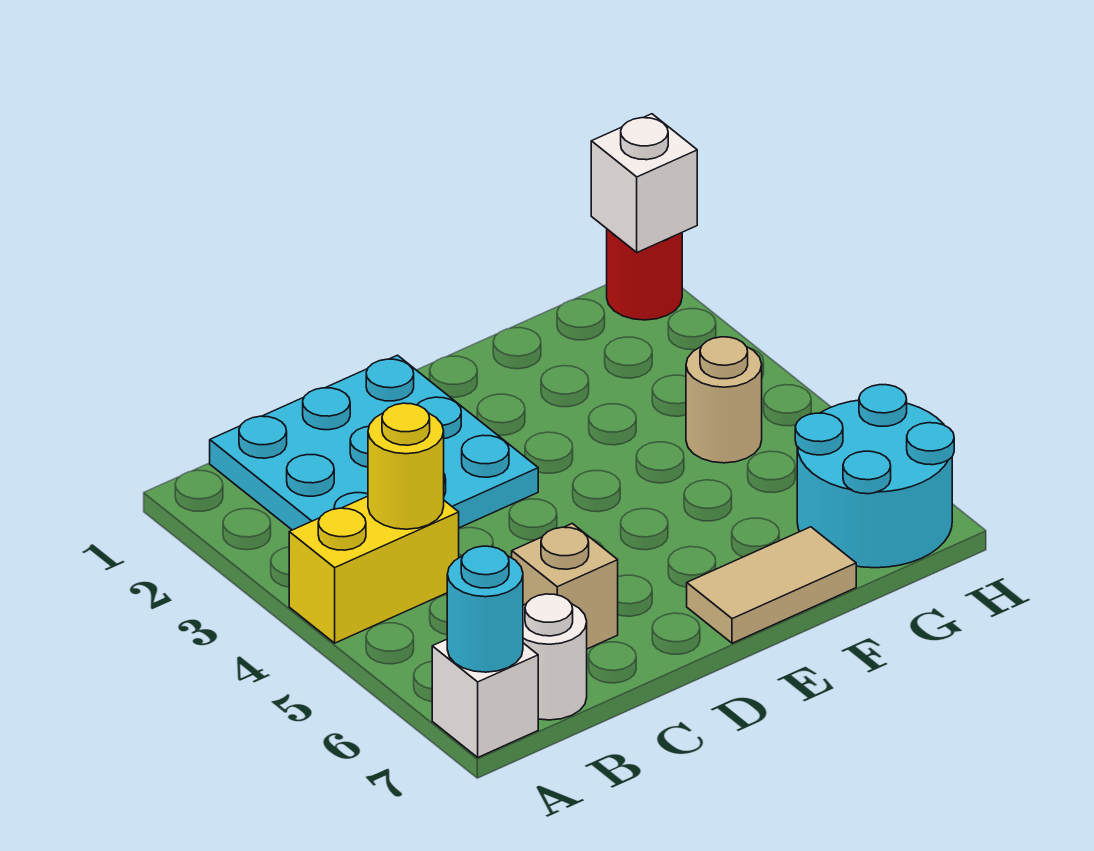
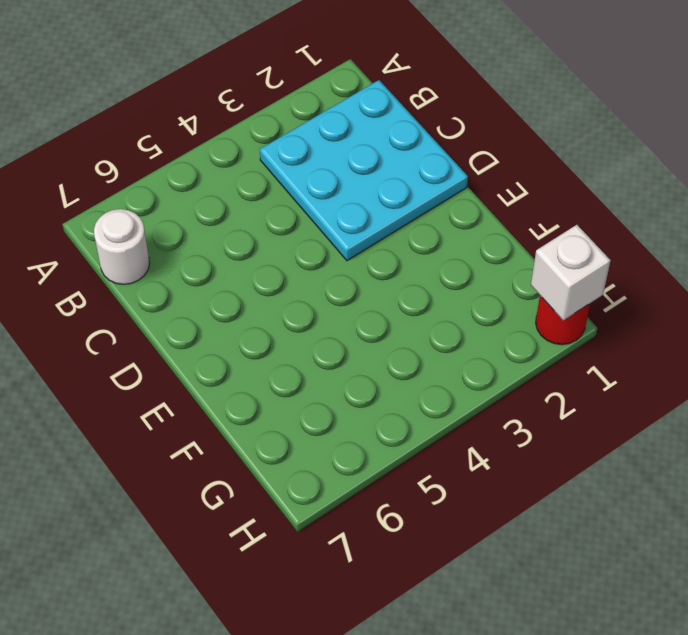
none -> yellow brick A4:B4 level 1
none -> white brick A7 level 1
none -> tan brick C6 level 1

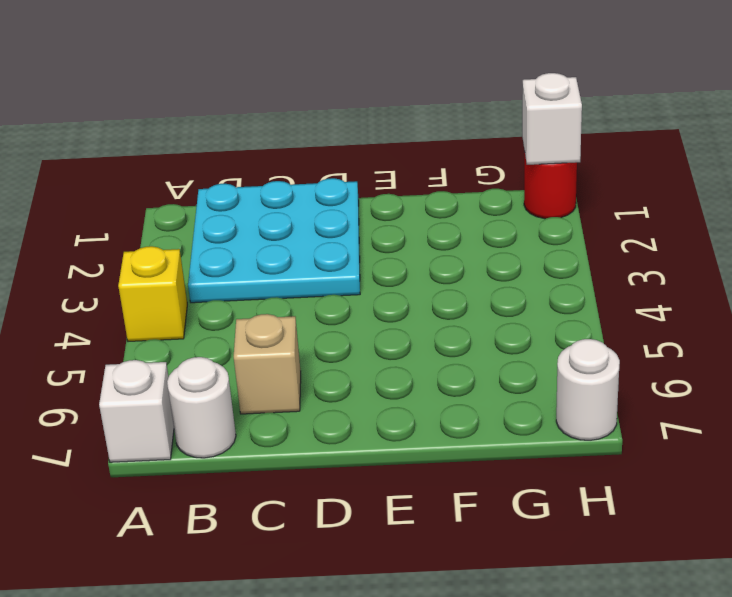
yellow brick A4 level 1 -> yellow brick A4:B4 level 1
white round brick H7 level 1 -> cyan round brick G6:H7 level 1
none -> tan tile E7:F7 level 1
none -> tan round brick G4 level 1
none -> cyan round brick A7 level 2

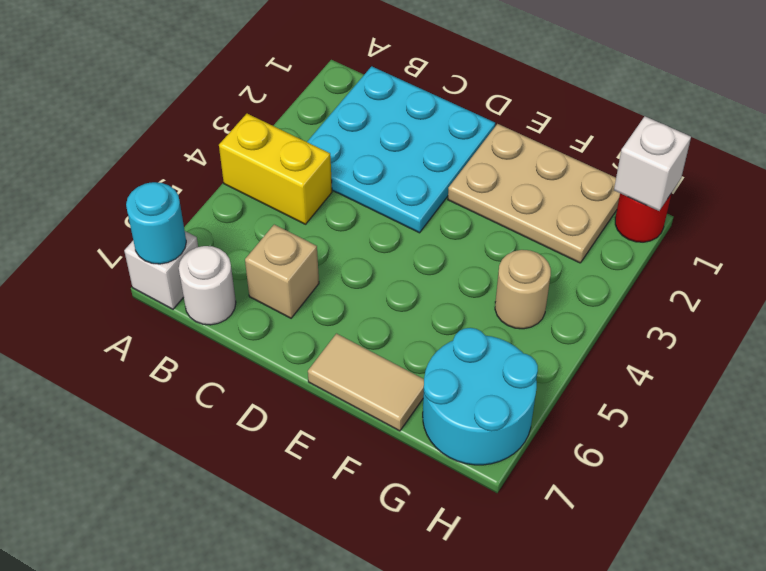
tan plate E1:G2 level 1 -> none
none -> yellow round brick B4 level 2

